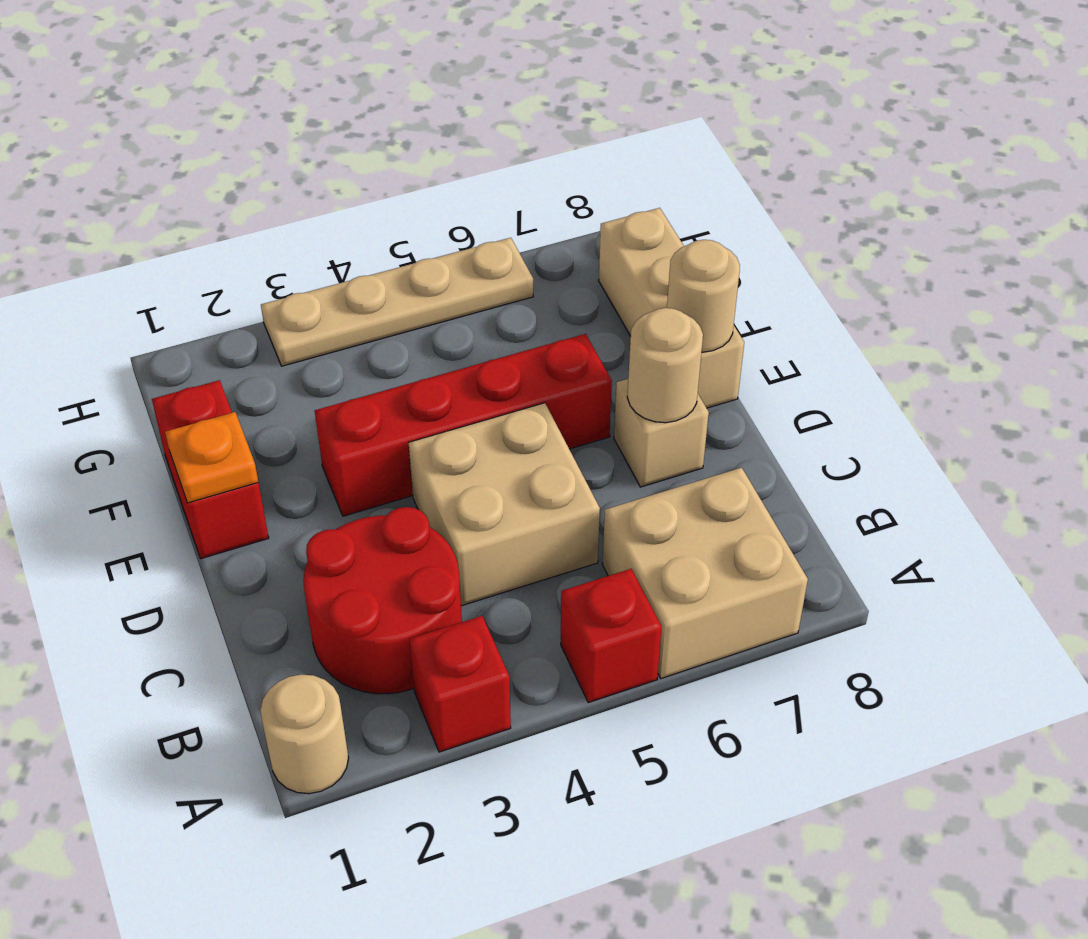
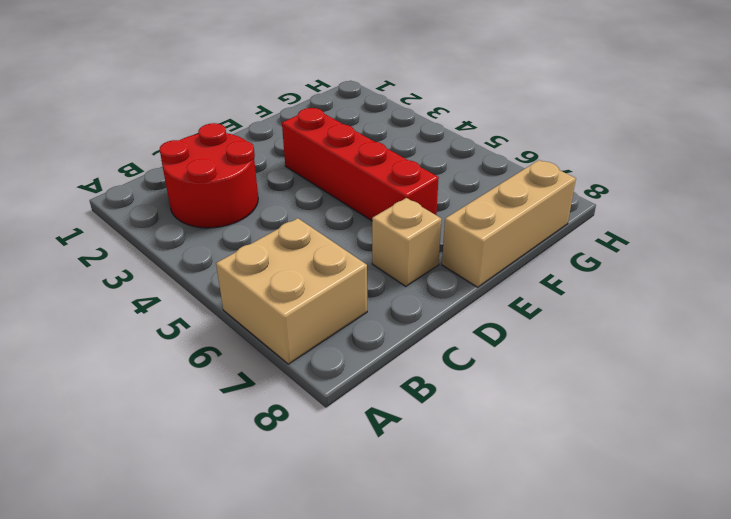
none -> tan round brick A1 level 1
none -> red brick A3 level 1
none -> red brick A5 level 1

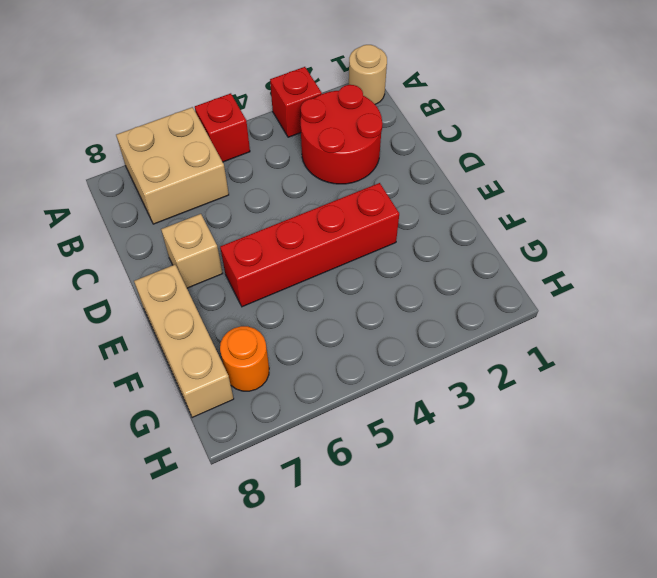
orange round brick G7 level 1 -> none
none -> tan brick C4:D5 level 1
none -> red brick E1:F1 level 1
none -> tan plate H3:H6 level 1

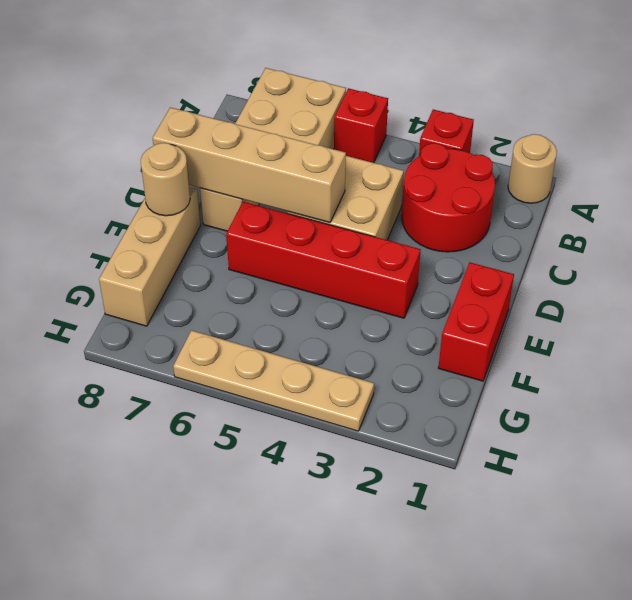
tan brick D5:D8 level 2 -> tan round brick D7 level 2
none -> orange plate E1 level 2

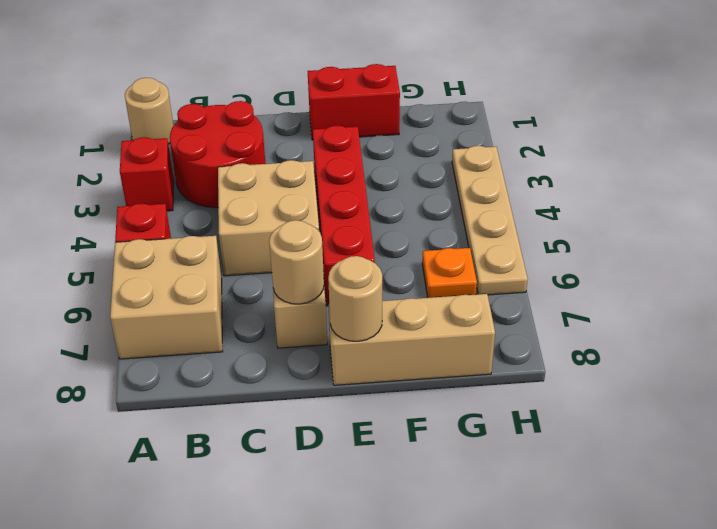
orange plate G6 level 1 -> orange plate E1 level 2

